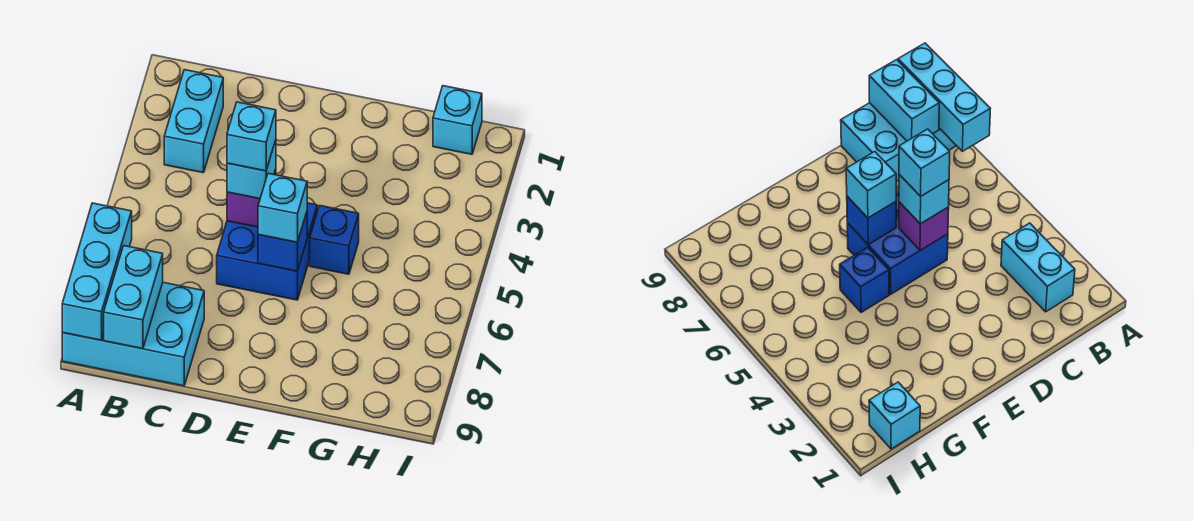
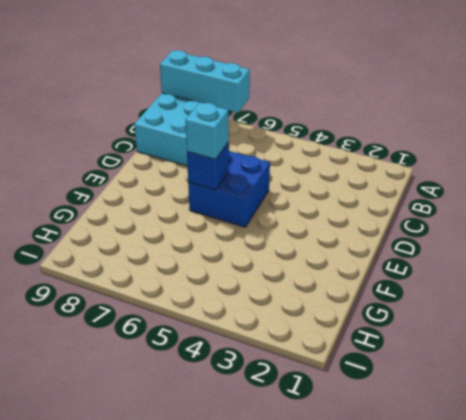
none -> cyan brick B2:B3 level 1
none -> blue brick F5 level 1
none -> cyan brick H1 level 1

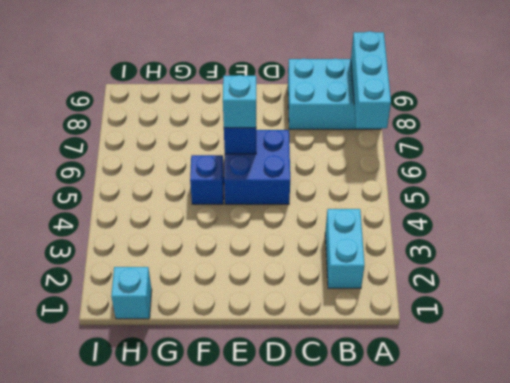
none -> cyan brick B8:B9 level 2
none -> purple brick D5 level 2
none -> cyan brick D5 level 3

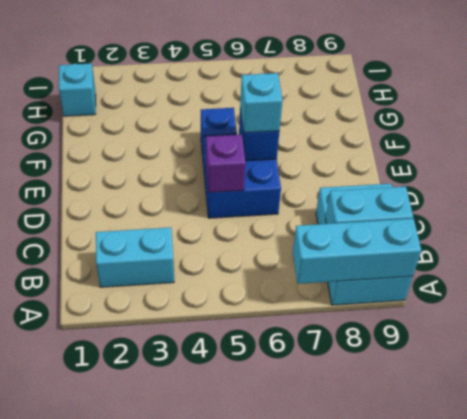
none -> cyan brick D5 level 3
none -> cyan brick D5 level 4

